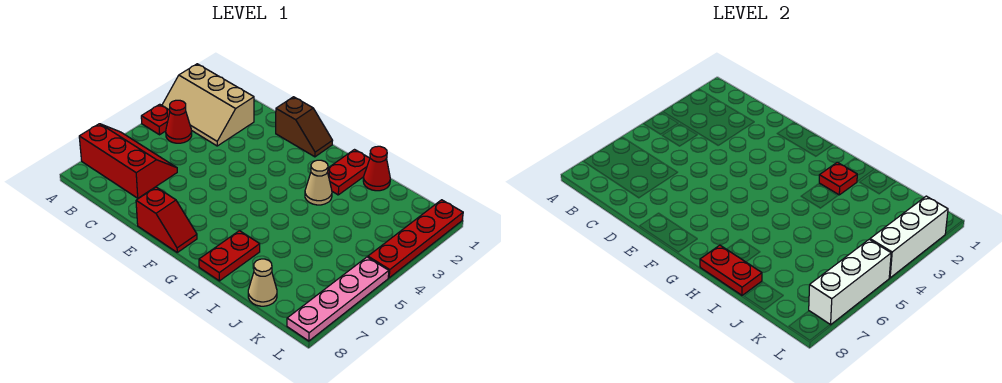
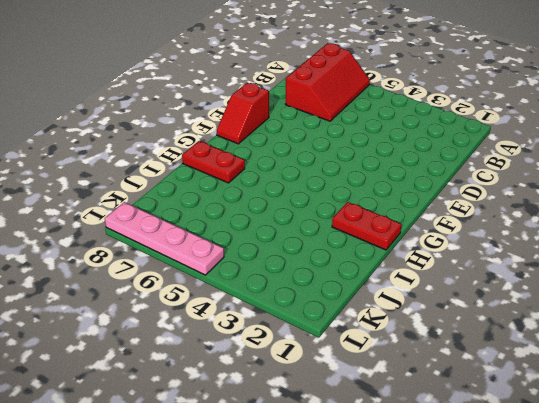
none -> tan slope A2:C3 level 1 top 2
none -> red plate A4 level 1
none -> red cone B4 level 1

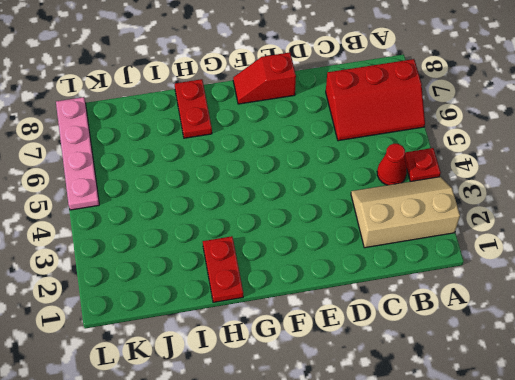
none -> brown slope E1:F1 level 1 top E
none -> tan cone H3 level 1
none -> red cone I1 level 1

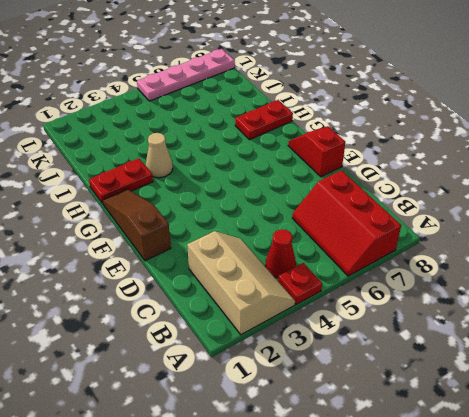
brown slope E1:G1 level 1 top E -> brown slope E1:F1 level 1 top E
none -> red cone I1 level 1
none -> tan cone J8 level 1
none -> red plate L1:L4 level 1

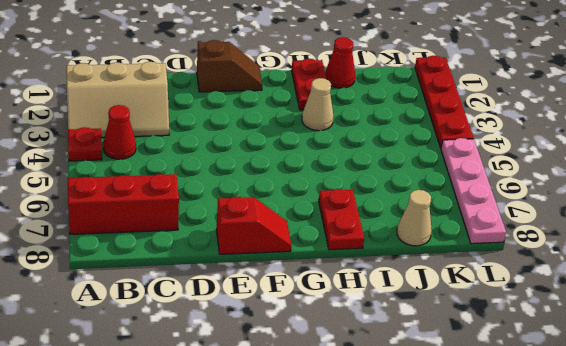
none -> red plate H2 level 2
none -> red plate H8:I8 level 2
none -> white brick L2:L4 level 2

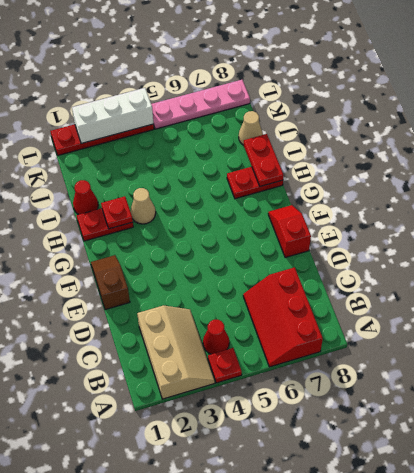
none -> white brick L5:L7 level 2

